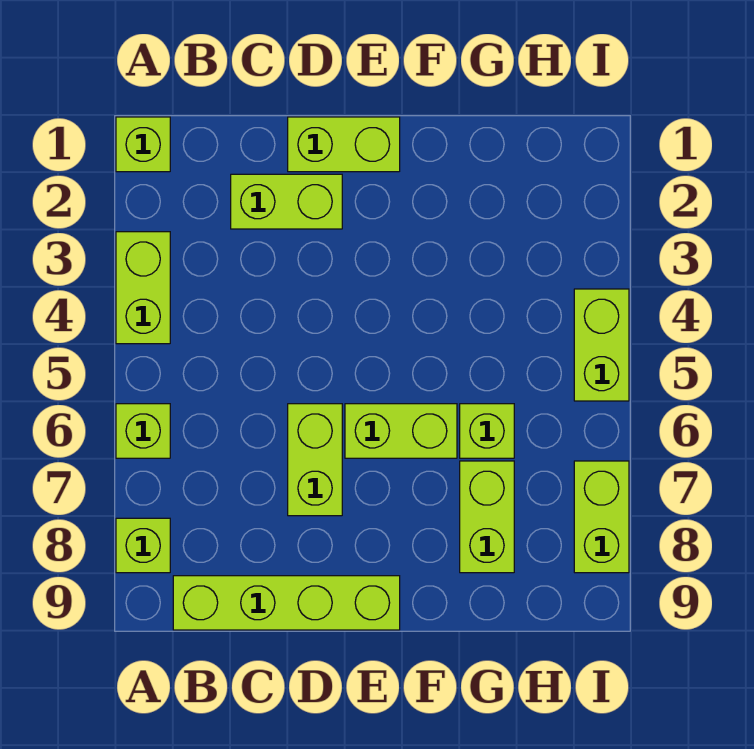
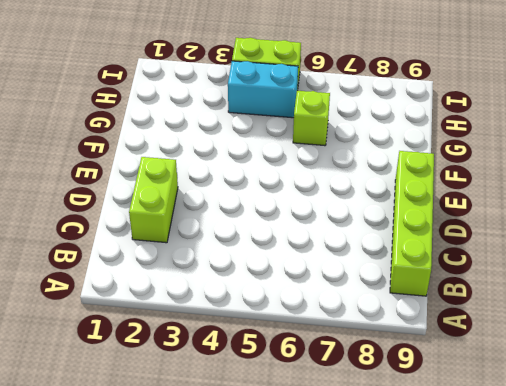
cyan brick H4:H5 level 1 -> none
none -> lime brick A1 level 1
none -> lime brick A3:A4 level 1
none -> lime brick A6 level 1

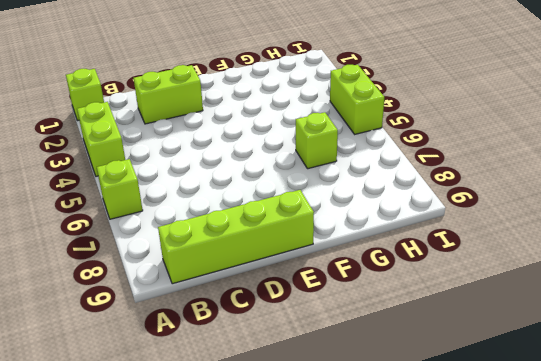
none -> lime brick A8 level 1
none -> lime brick D1:E1 level 1
none -> lime brick D6:D7 level 1

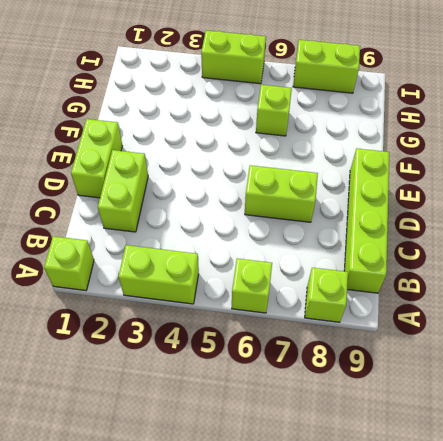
none -> lime brick E6:F6 level 1
none -> lime brick G7:G8 level 1

